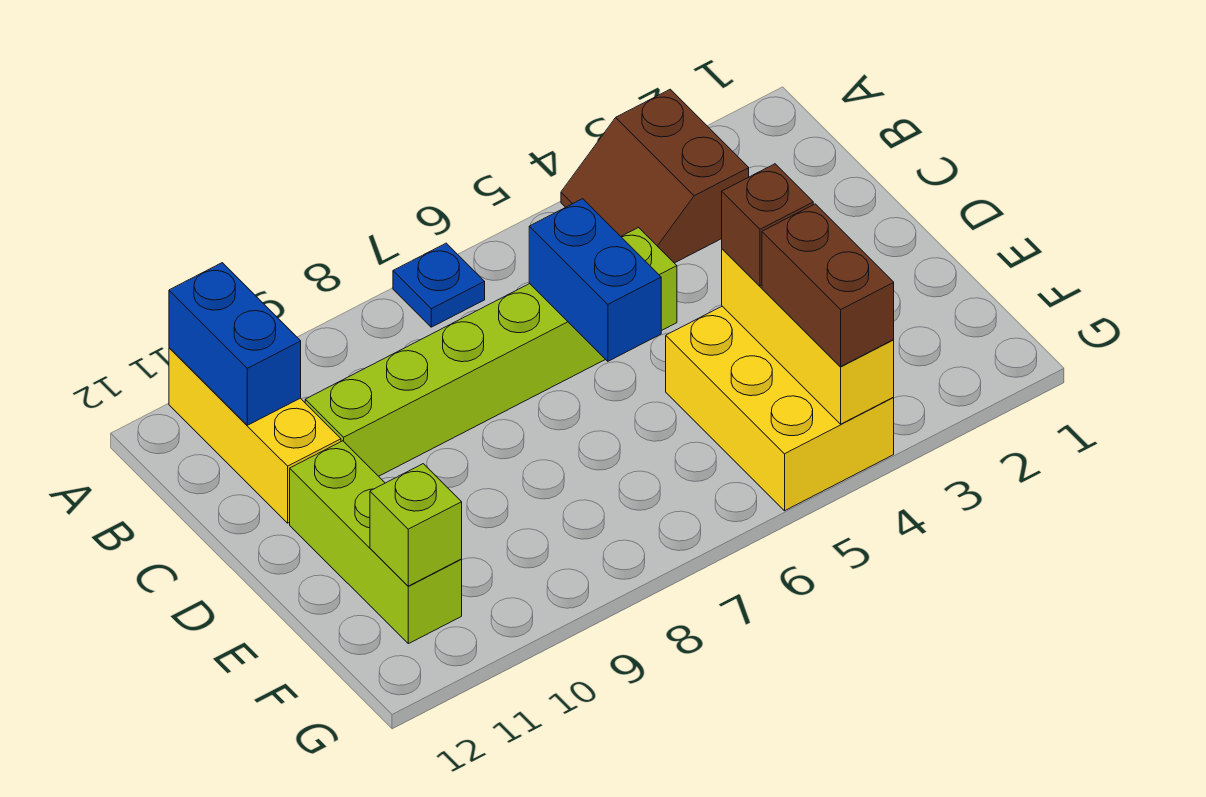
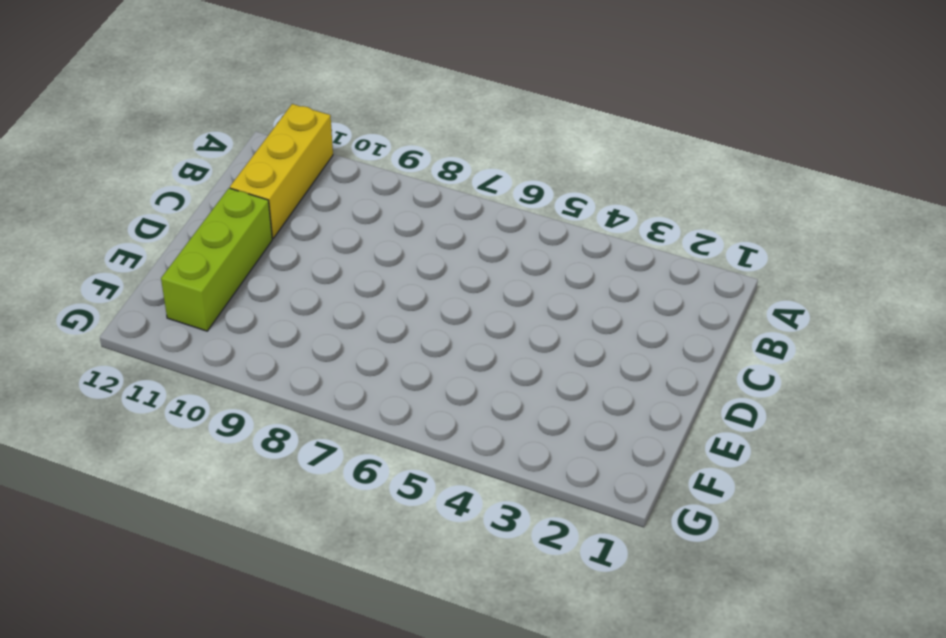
none -> brown slope A3:B4 level 1 top 3
none -> blue plate A7 level 1
none -> lime brick C5:C10 level 1

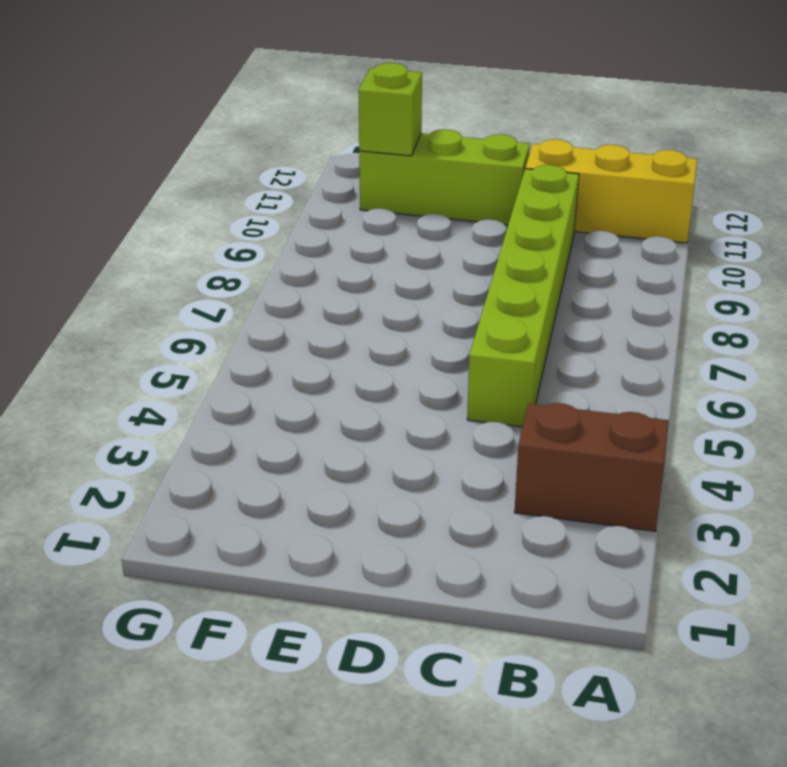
none -> blue plate A7 level 1
none -> yellow brick E4:G5 level 1
none -> blue brick A11:B11 level 2

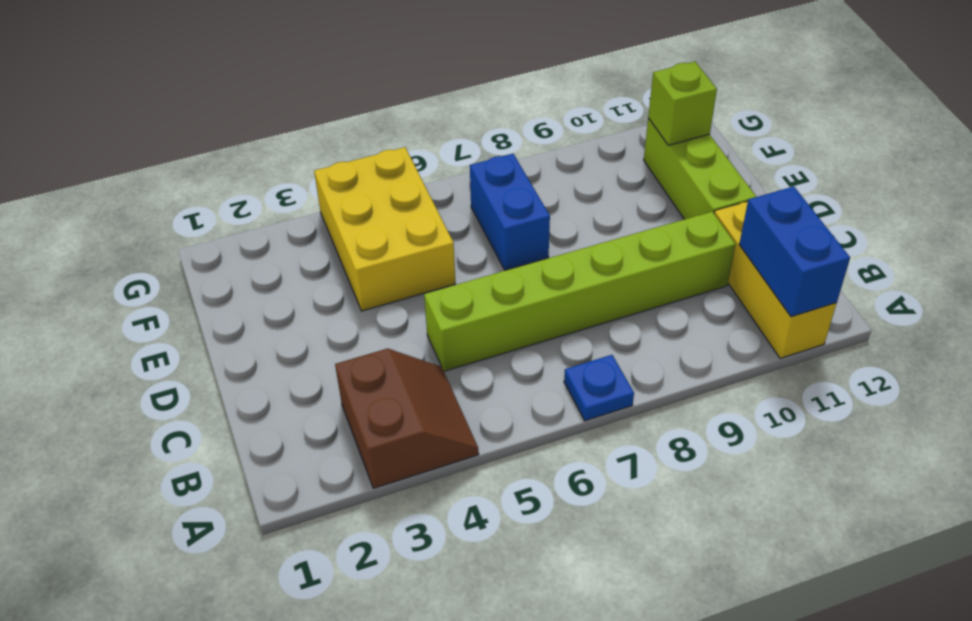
blue brick E7:F7 level 1 -> blue brick C6:D6 level 2
none -> yellow brick E4:G4 level 2
none -> brown brick E4 level 3
none -> brown brick F4:G4 level 3

